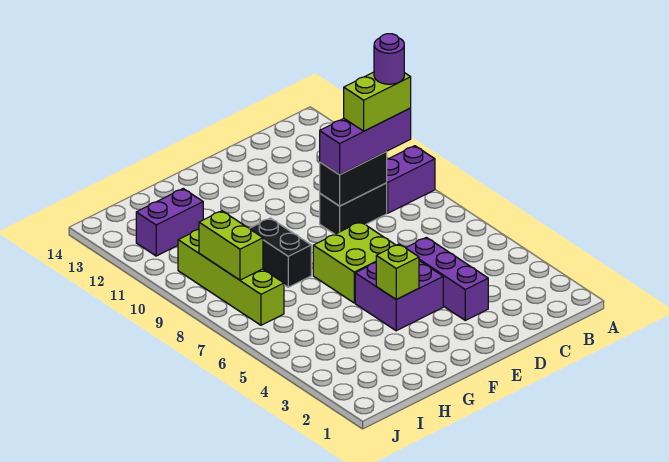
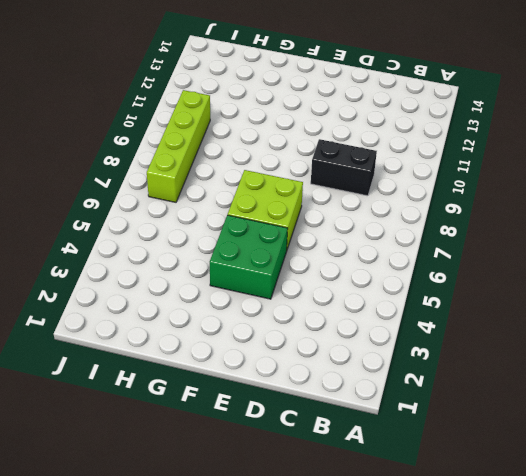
green brick E4:F5 level 1 -> purple brick E4:F5 level 1
none -> purple brick A9:B9 level 1
none -> purple brick D3:D5 level 1
none -> black brick G8:G9 level 1

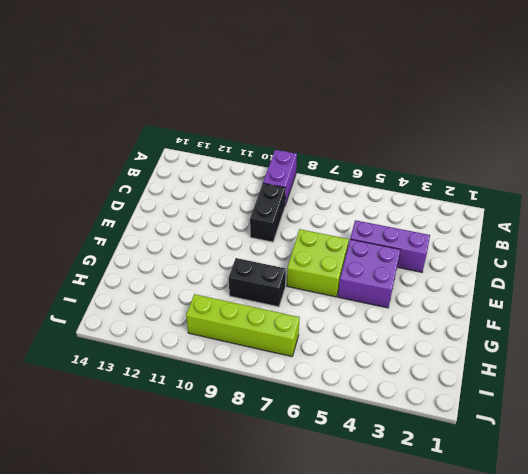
none -> purple brick H12:I12 level 1
none -> black brick C9:D9 level 2
none -> lime brick F4 level 2

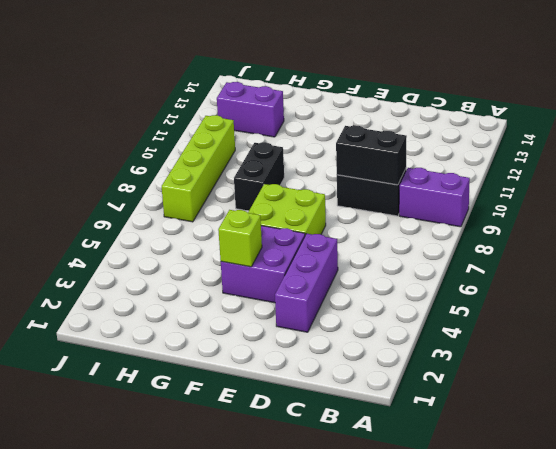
none -> lime brick I8:I9 level 2
none -> purple brick B9:D9 level 3
none -> lime brick B9:C9 level 4

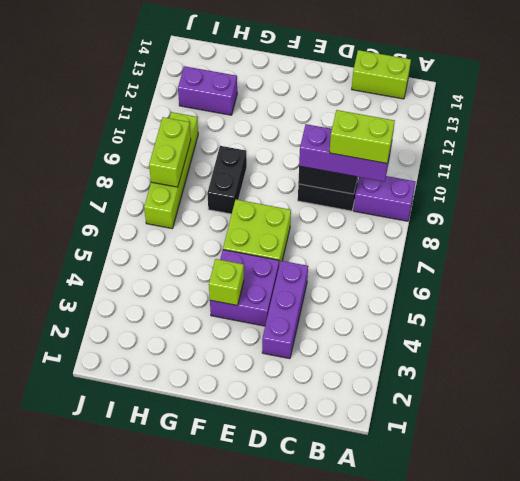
lime brick B14:C14 level 1 -> none
none -> purple round brick B9 level 5

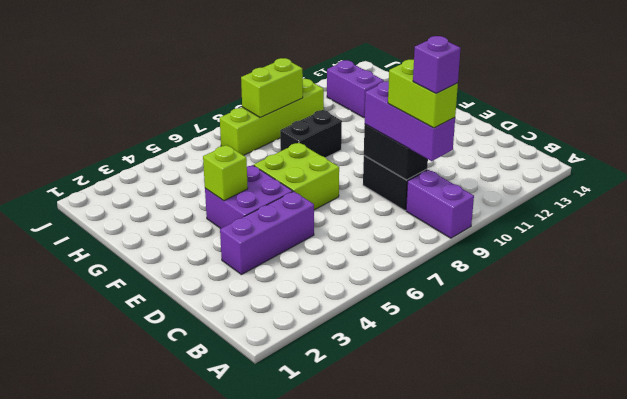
purple brick B9 level 5 -> purple round brick B9 level 5

